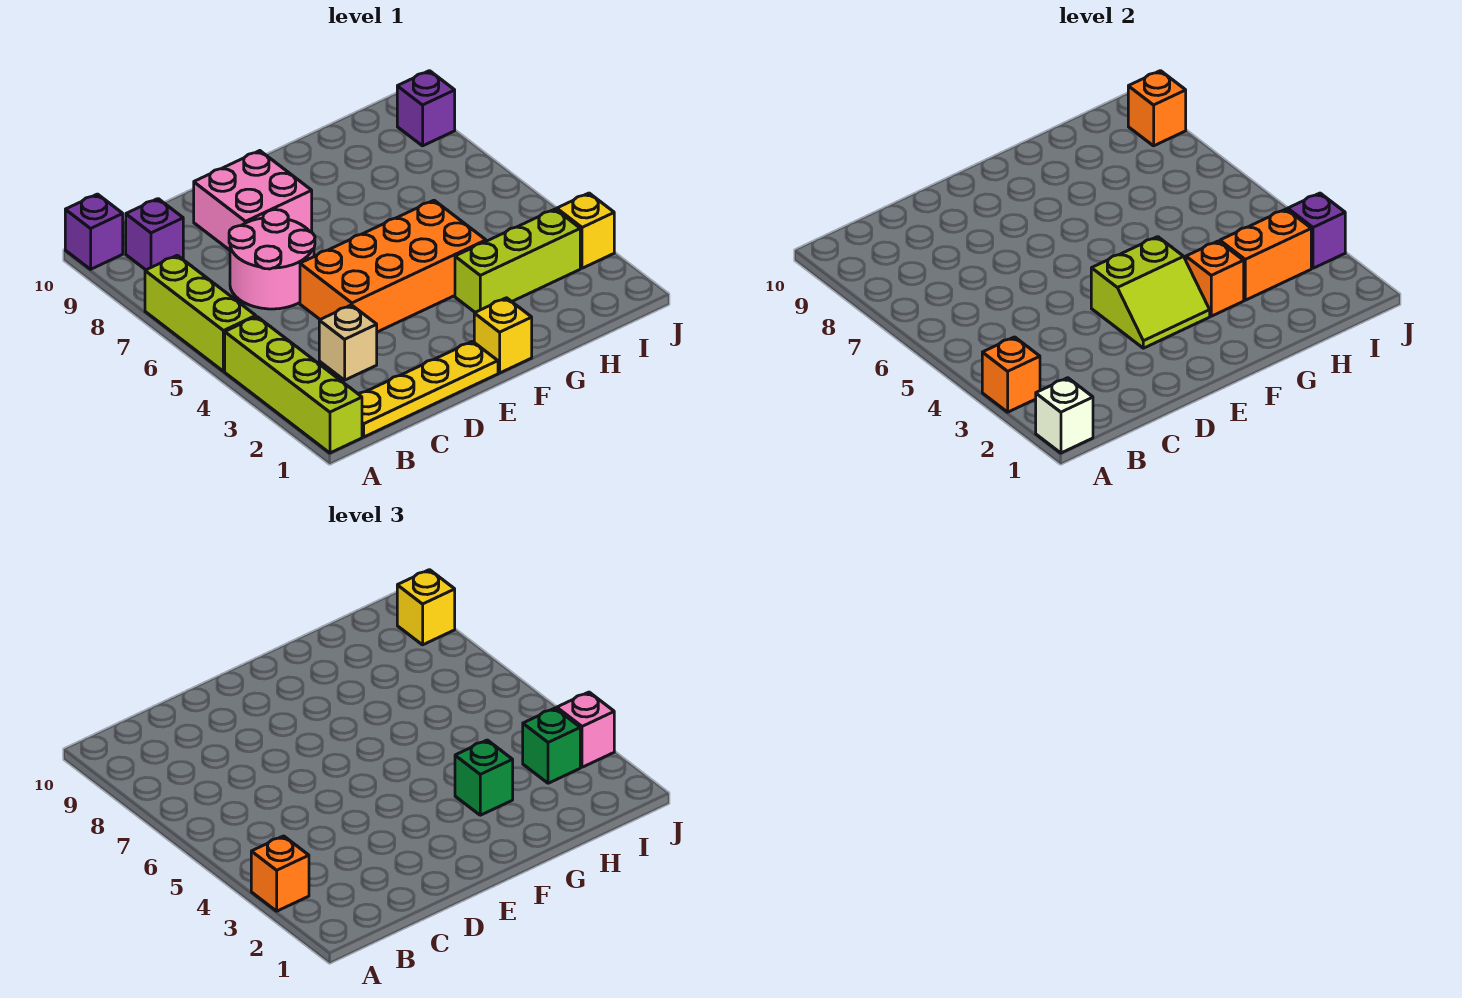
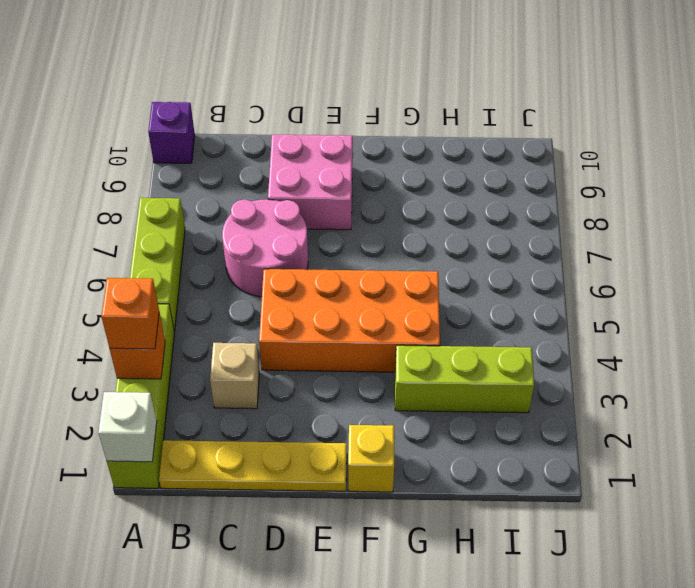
none -> purple brick B9 level 1
none -> yellow brick J3 level 1
none -> purple brick J9 level 1

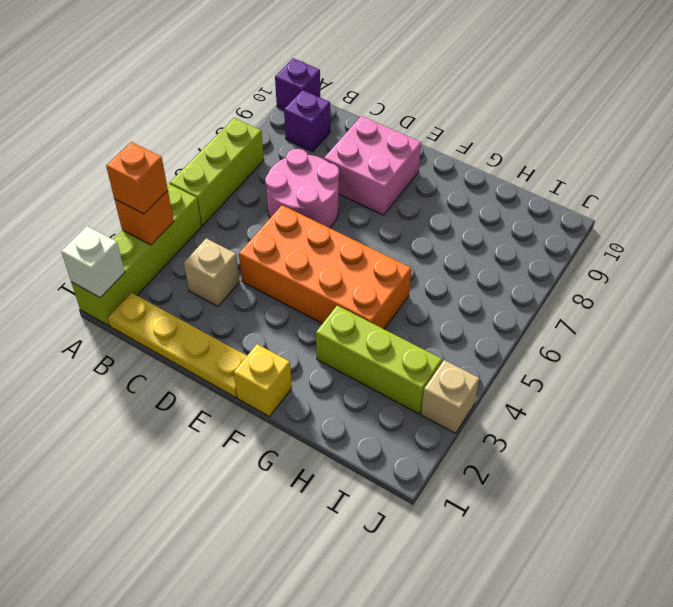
tan brick J3 level 1 -> yellow brick J3 level 1
none -> purple brick J9 level 1
none -> lime slope E3:F4 level 2 top 4
none -> orange brick G3 level 2

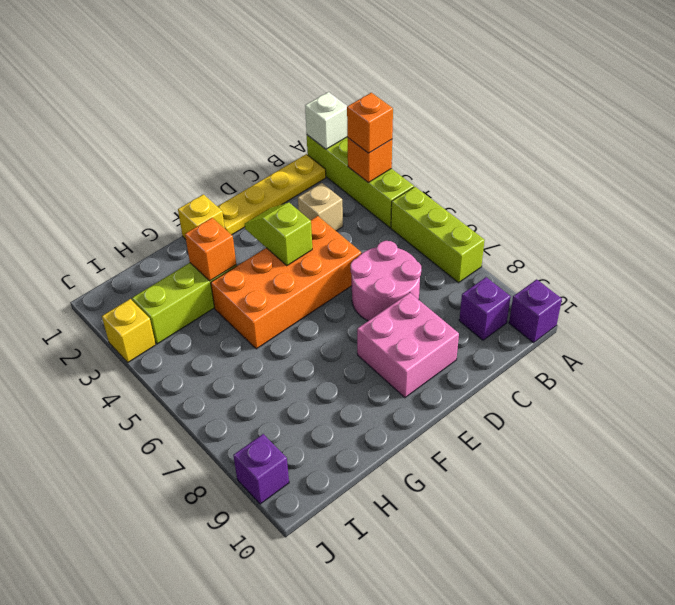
lime slope E3:E4 level 2 top 4 -> lime slope E3:F4 level 2 top 4
none -> orange brick H3:I3 level 2
none -> purple brick J3 level 2
none -> orange brick J9 level 2

